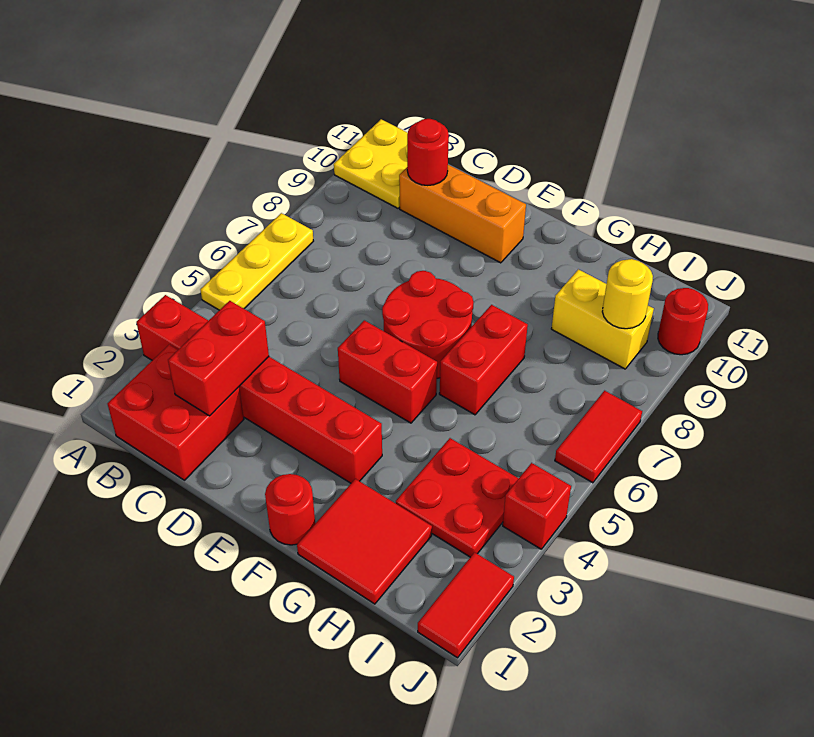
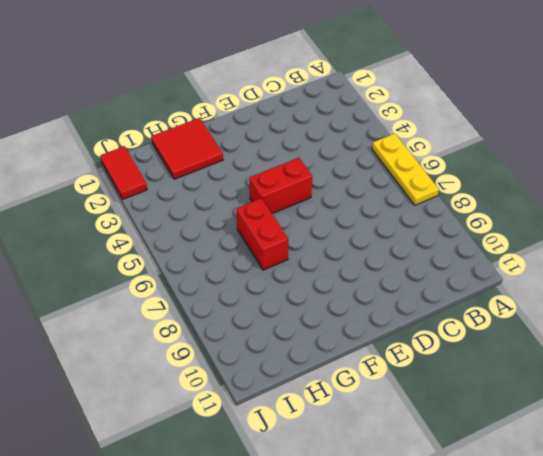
none -> red brick A3:F3 level 1
none -> yellow plate A10:B11 level 1
none -> red brick B1:C2 level 1

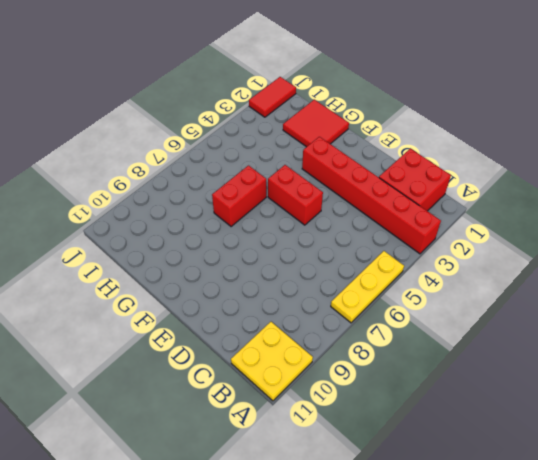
none -> orange brick C10:E10 level 1
none -> red round brick E6:F7 level 1
none -> red round brick F1 level 1

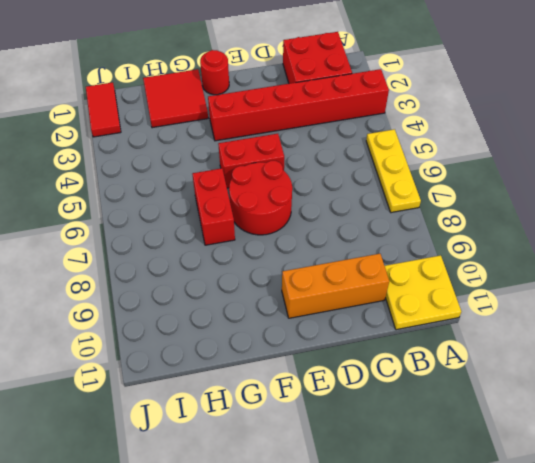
none -> red plate H3:I4 level 1
none -> yellow brick H9:I9 level 1
none -> red brick J4 level 1

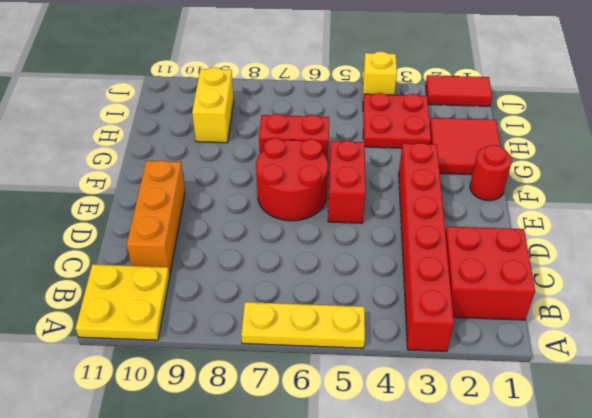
yellow brick J4 level 1 -> red brick J4 level 1
none -> red tile J6:J7 level 1
none -> red round brick J10 level 1
none -> red brick C2:C3 level 2

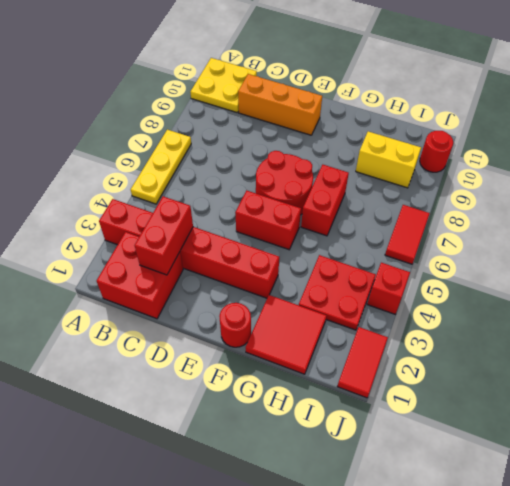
none -> red round brick C10 level 2
none -> yellow round brick I9 level 2

